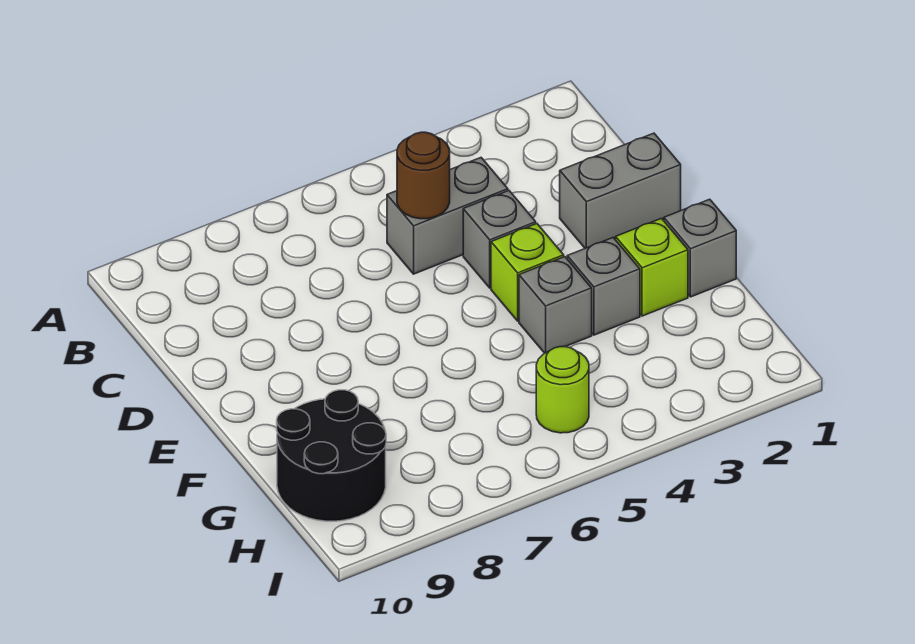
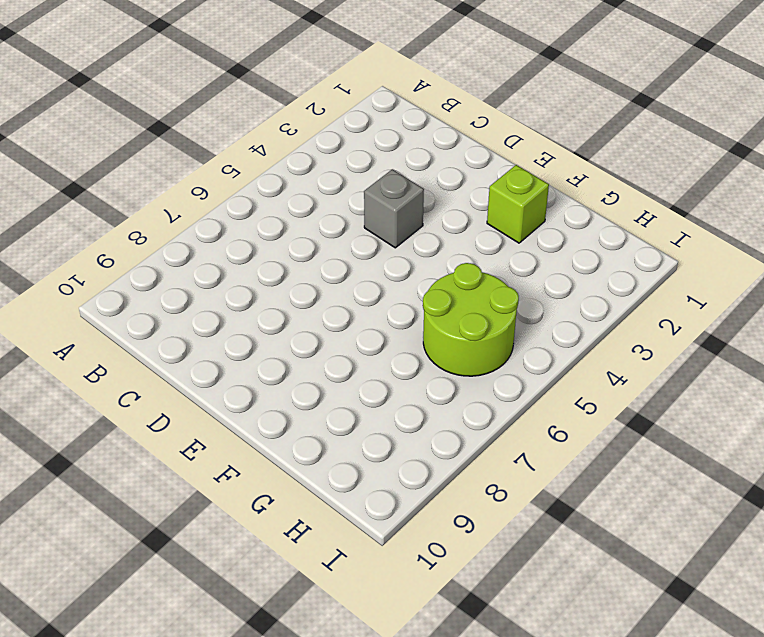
lime round brick G5:H6 level 1 -> lime round brick H5 level 1
none -> grey brick C4:C5 level 1
none -> grey brick D1:D2 level 1

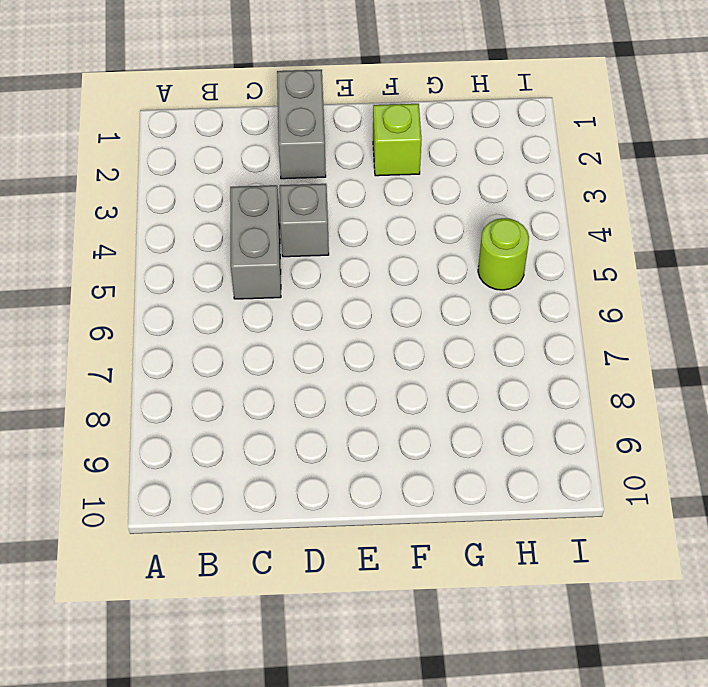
none -> lime brick E4 level 1
none -> grey brick F1 level 1

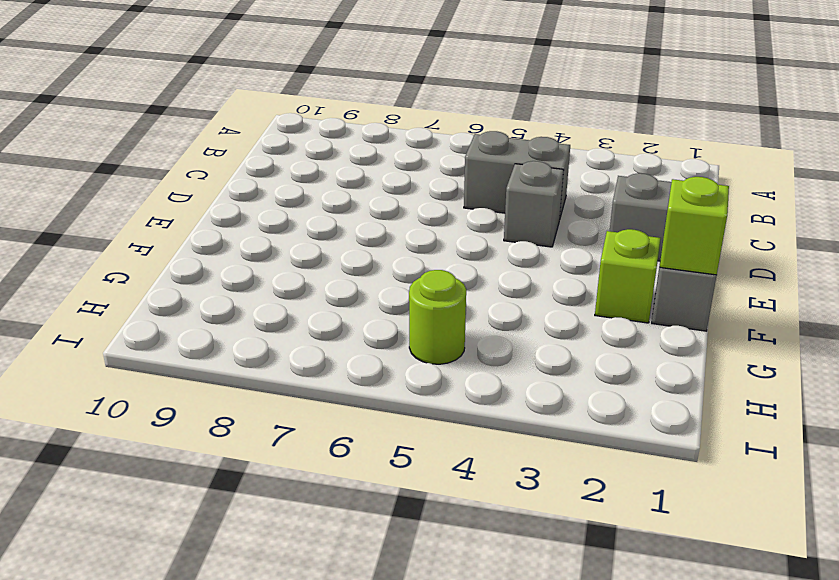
lime brick F1 level 2 -> lime brick E4 level 1
none -> grey brick F3 level 1
none -> grey brick F4 level 1

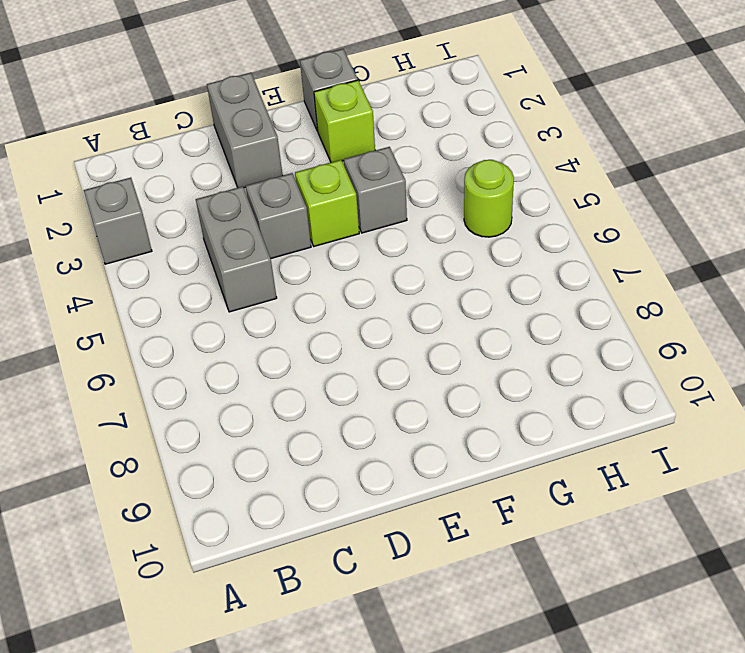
grey brick A3 level 1 -> grey brick F3 level 1
none -> black round brick G9:H10 level 1
none -> brown round brick C5 level 2

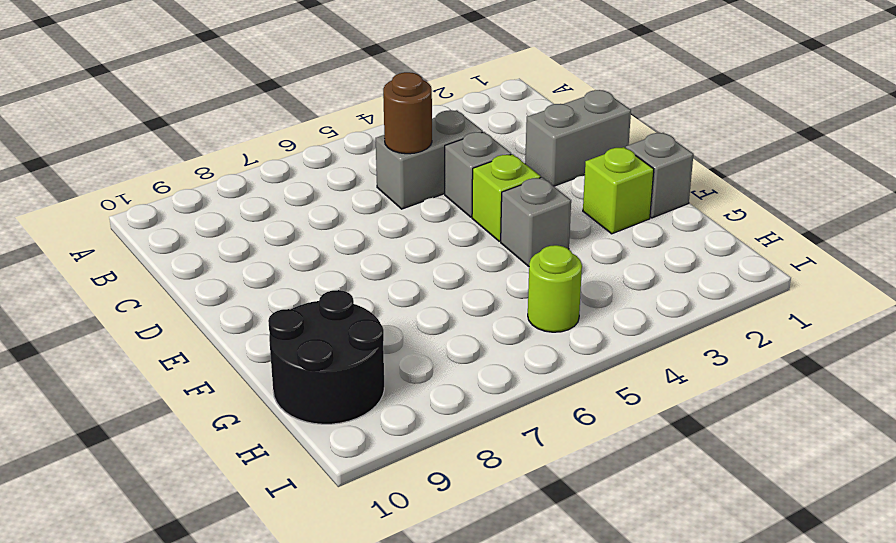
none -> grey brick F3 level 1

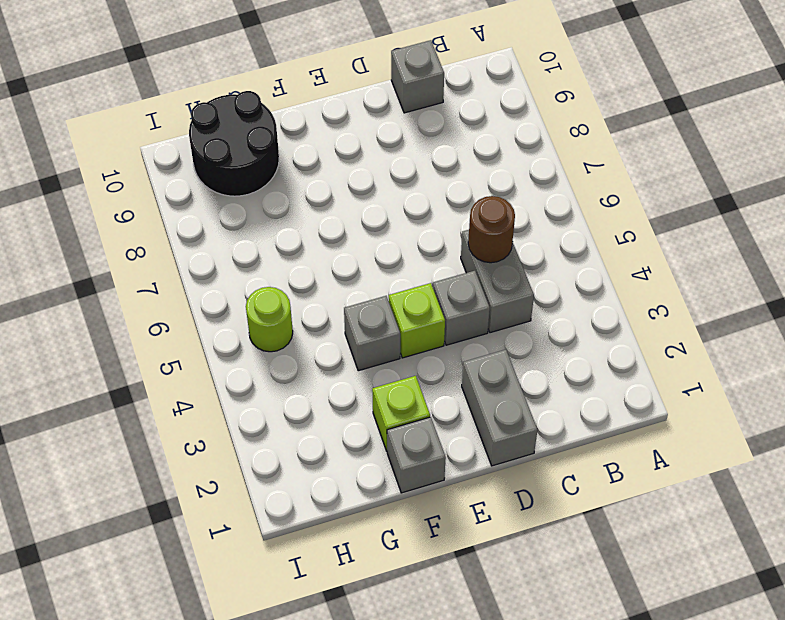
grey brick C10 level 1 -> grey brick F3 level 1

